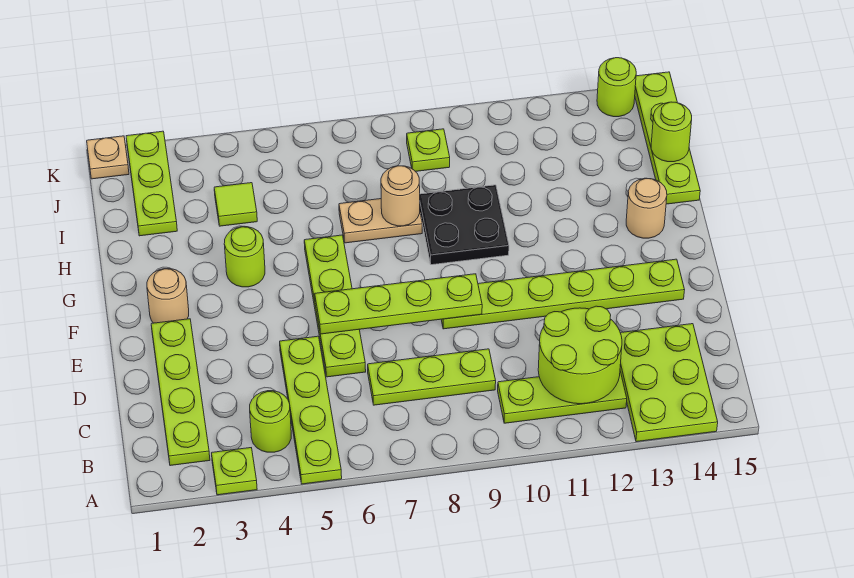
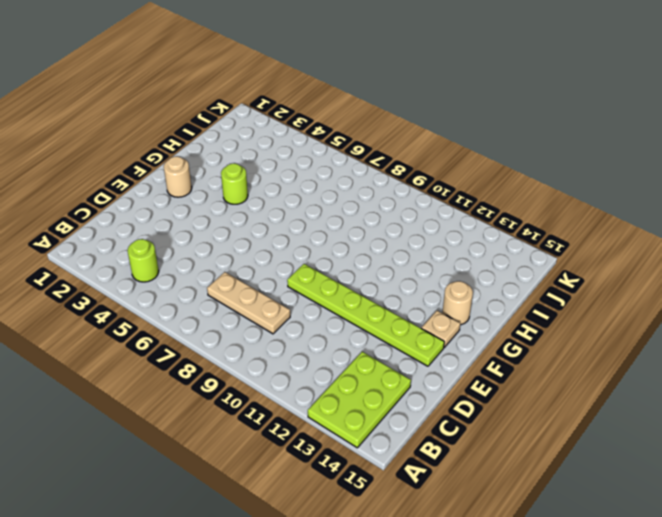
tan plate C7:C9 level 1 -> lime plate C7:C9 level 1
tan plate F14 level 1 -> tan plate K1 level 1
none -> lime plate A3 level 1
none -> lime plate A5:D5 level 1
none -> lime plate B2:E2 level 1

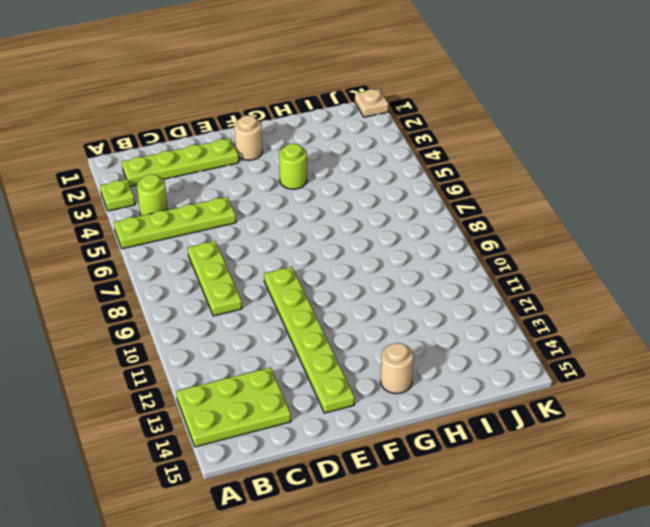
none -> lime plate B10:B12 level 1
none -> lime plate D6:G6 level 1
none -> black plate G9:H10 level 1

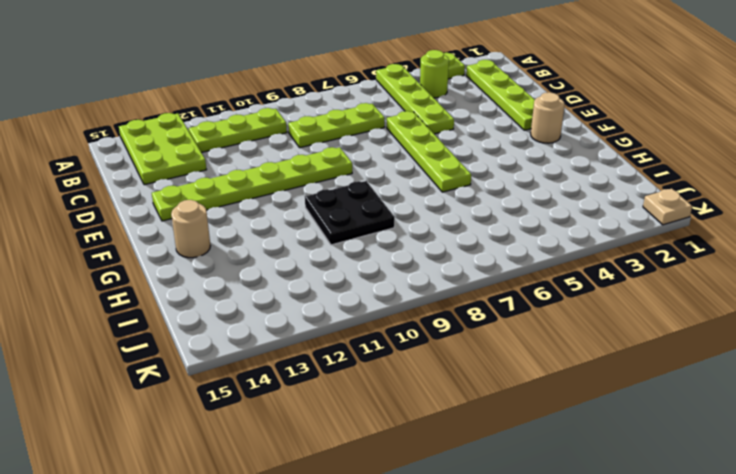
none -> lime round brick G4 level 1
none -> tan plate H7:H8 level 1
none -> lime plate H15:K15 level 1

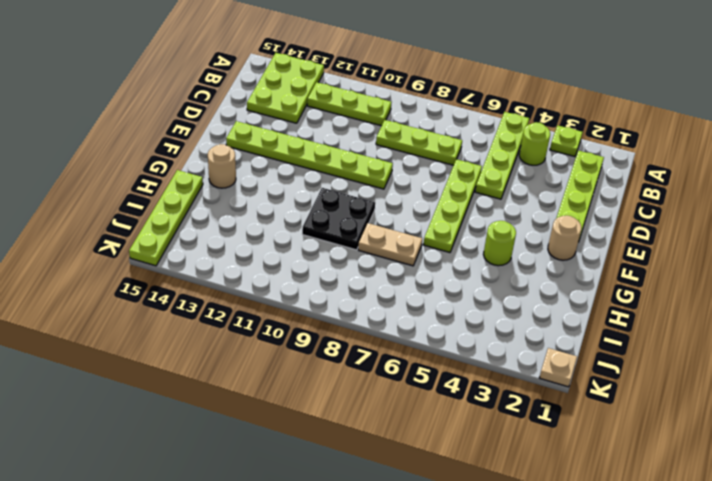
none -> lime plate I2:K2 level 1
none -> lime tile I4 level 1
none -> lime plate J9 level 1

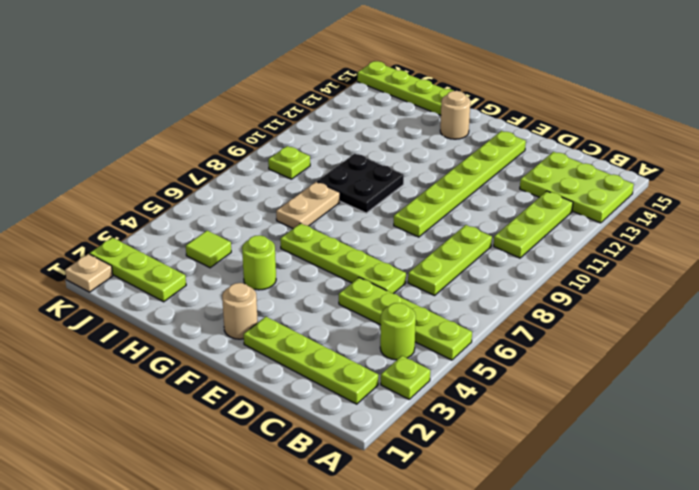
none -> lime round brick K14 level 1
none -> lime round brick B11:C12 level 2
none -> lime plate E6:E9 level 2

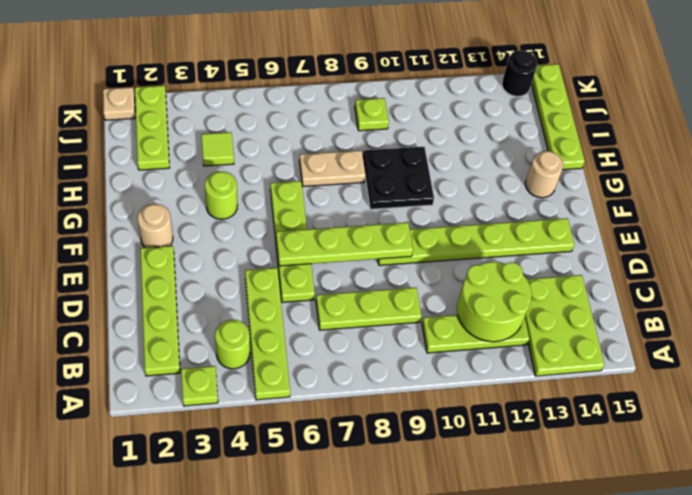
black round brick K14 level 1 -> lime round brick K14 level 1
none -> tan round brick H8 level 2
none -> lime round brick I15 level 2

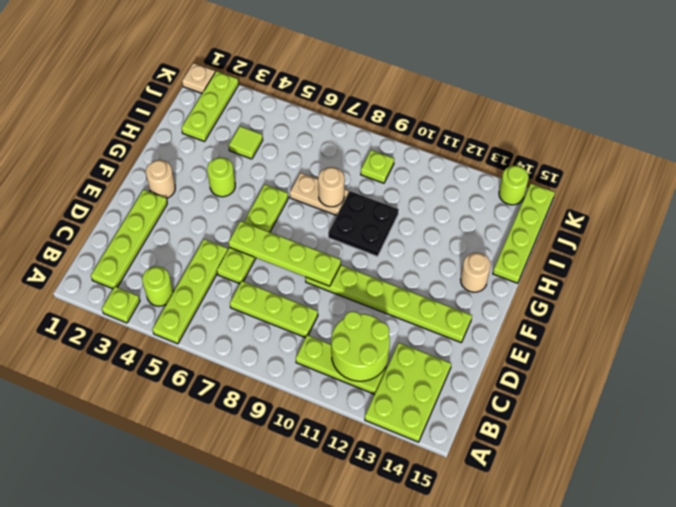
none -> lime round brick I15 level 2

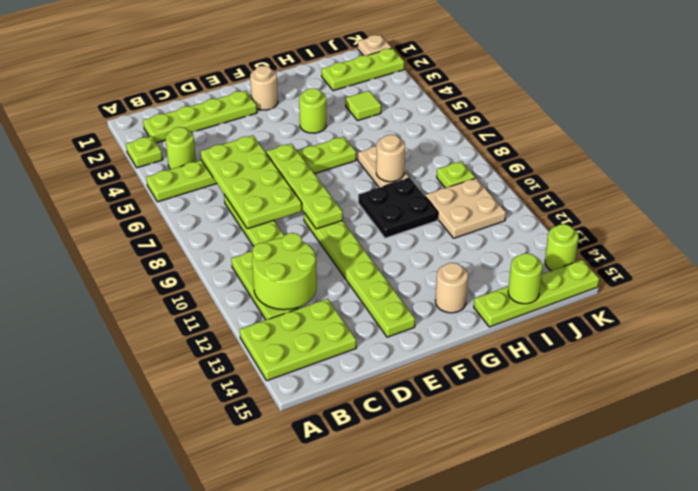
lime plate C5:D8 level 2 -> none
tan plate I10:J11 level 1 -> none

